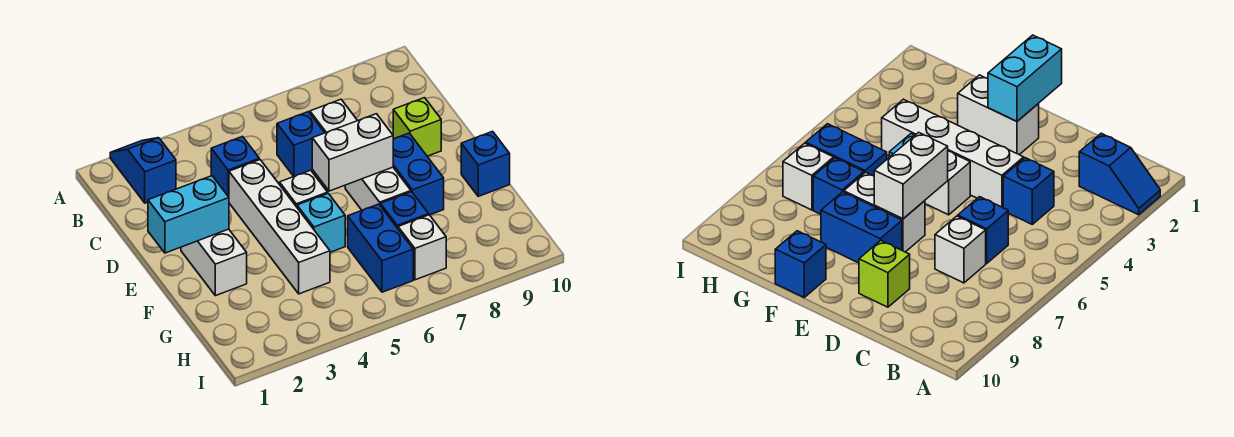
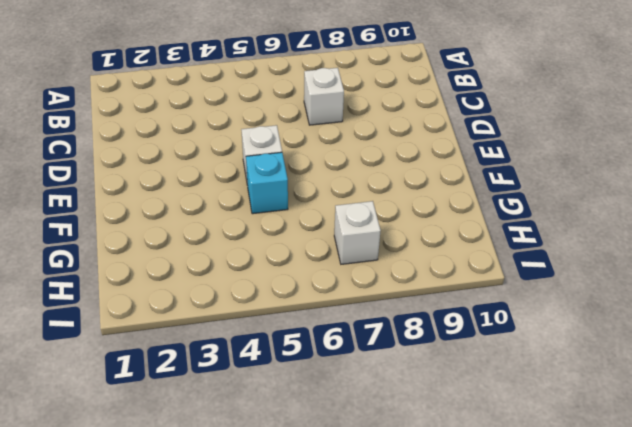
none -> blue slope A2:B2 level 1 top B
none -> blue brick C4 level 1
none -> blue brick C6 level 1

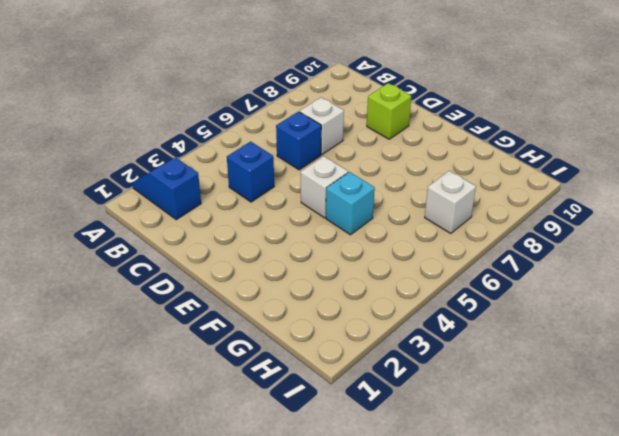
none -> white brick D4:G4 level 1
none -> white brick E2:F2 level 1
none -> white brick E7:F7 level 1

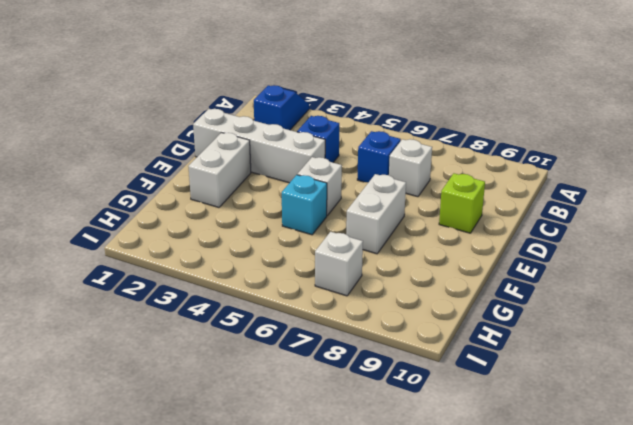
white brick D1:D4 level 1 -> white brick D4:G4 level 1
none -> blue brick E8:F8 level 1
none -> blue brick F10 level 1
none -> blue brick G6:H6 level 1

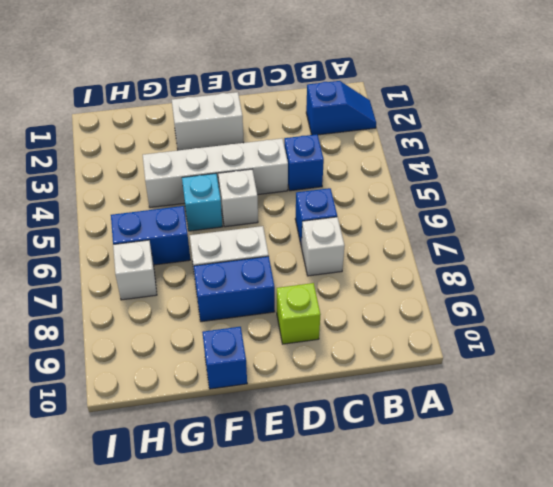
none -> blue brick G7 level 1
none -> cyan brick E1:E2 level 2
none -> white brick E6:E7 level 2

